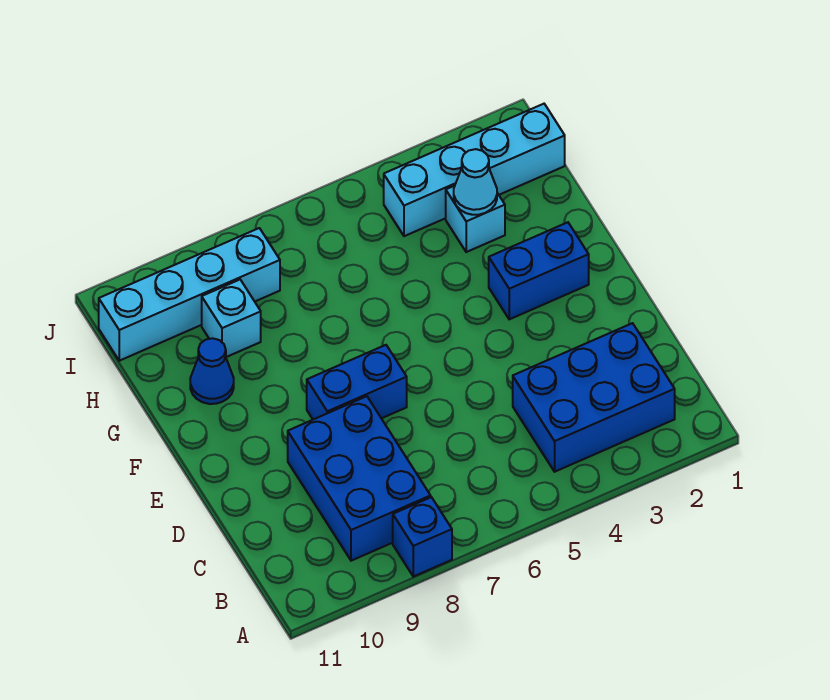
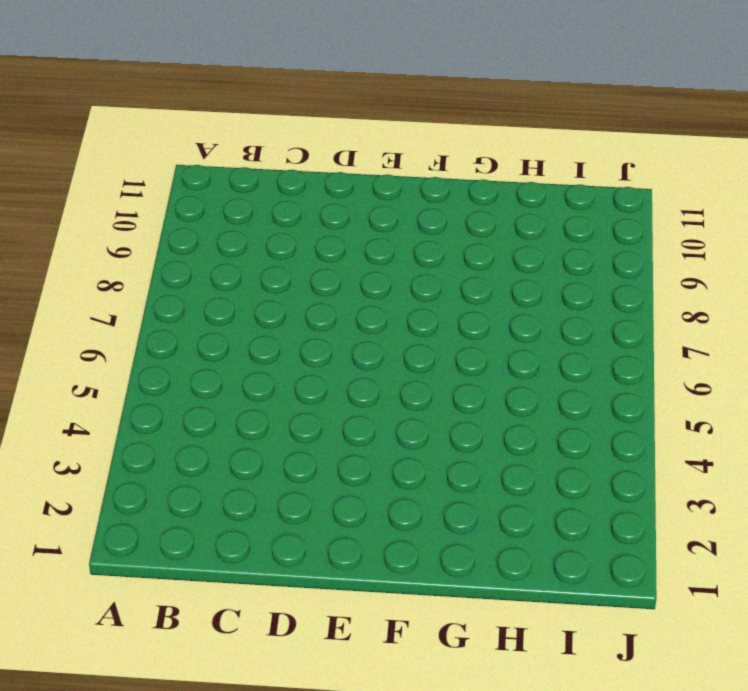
none -> blue brick A8 level 1
none -> blue brick B2:C4 level 1

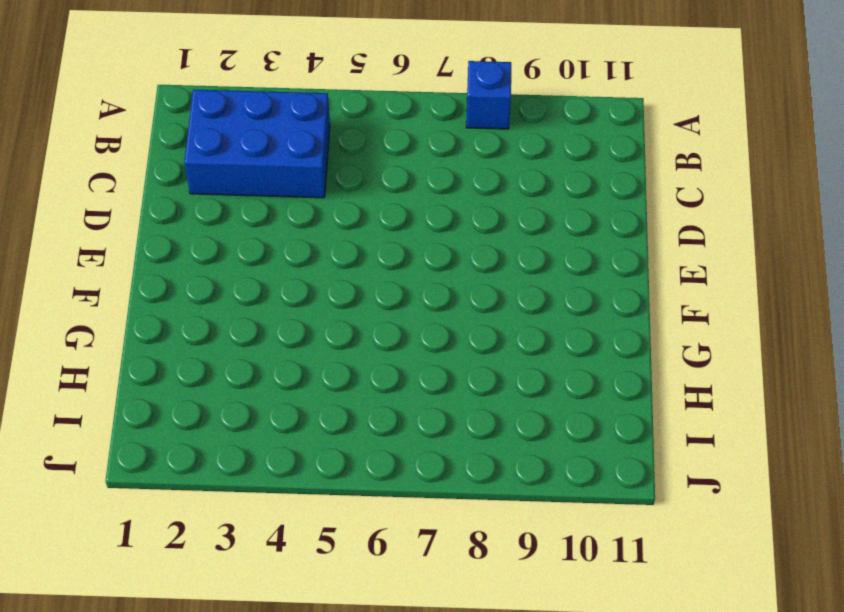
none -> blue brick B8:D9 level 1
none -> blue brick E7:E8 level 1

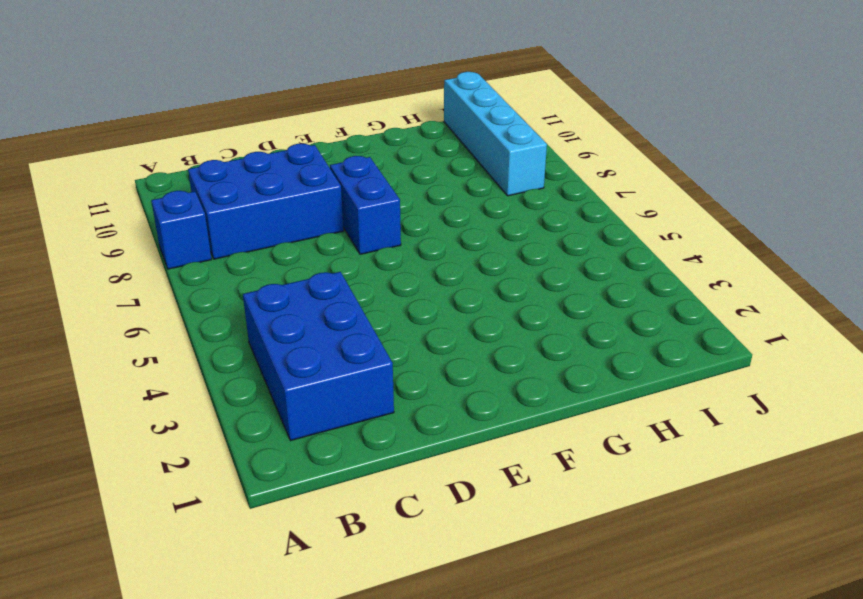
none -> blue brick F2:F3 level 1
none -> blue cone G10 level 1

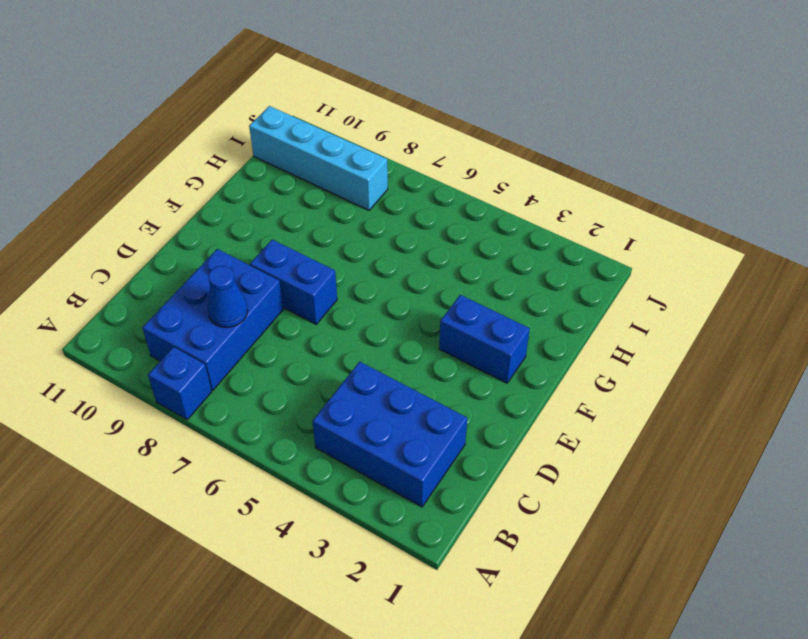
blue cone C8 level 2 -> blue cone G10 level 1
none -> cyan brick H3 level 1
none -> cyan brick H9 level 1

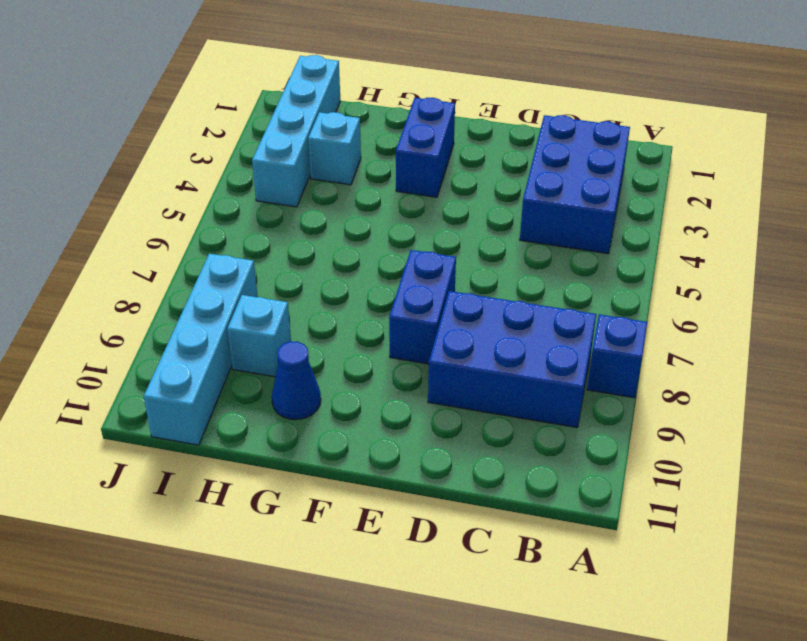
none -> cyan cone H3 level 2

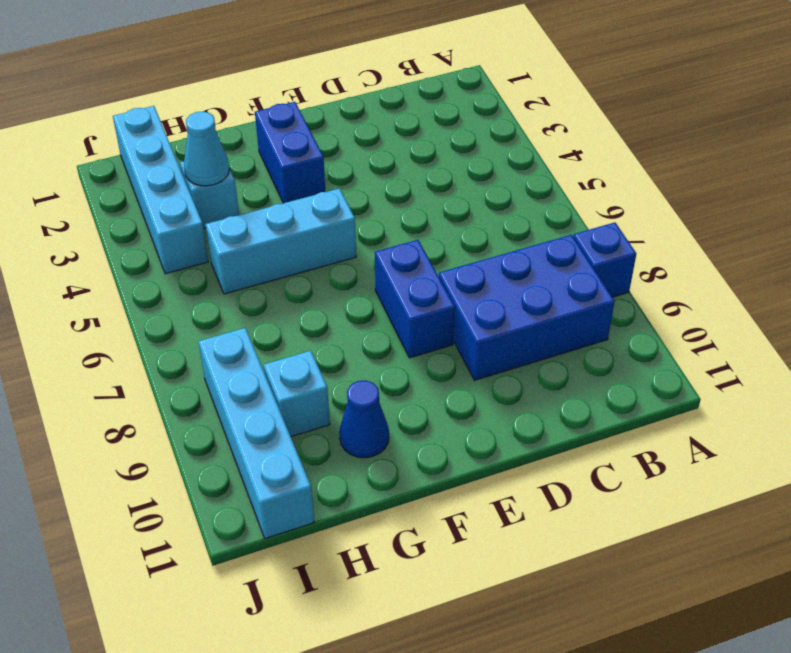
cyan brick F5:H5 level 1 -> none
none -> blue brick B2:C4 level 1

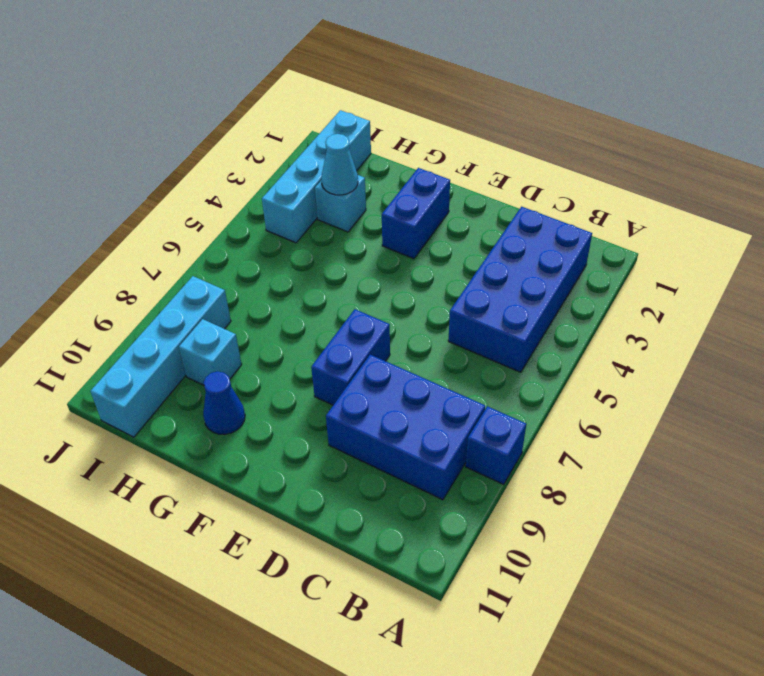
blue brick B2:C5 level 1 -> blue brick B2:C4 level 1

